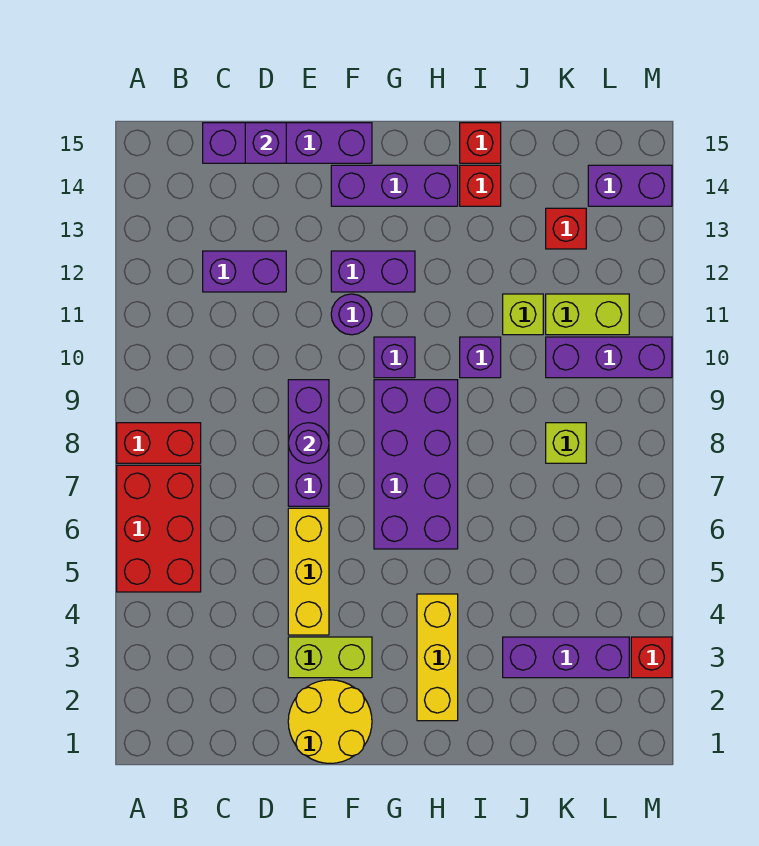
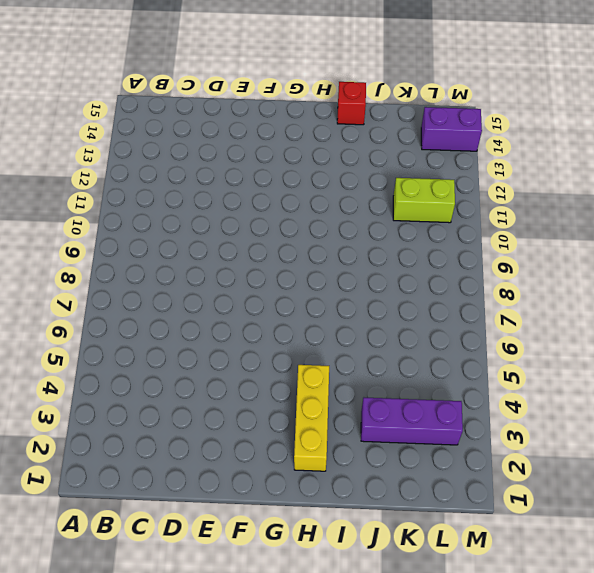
none -> red brick A5:B7 level 1
none -> red brick A8:B8 level 1
none -> purple brick C12:D12 level 1

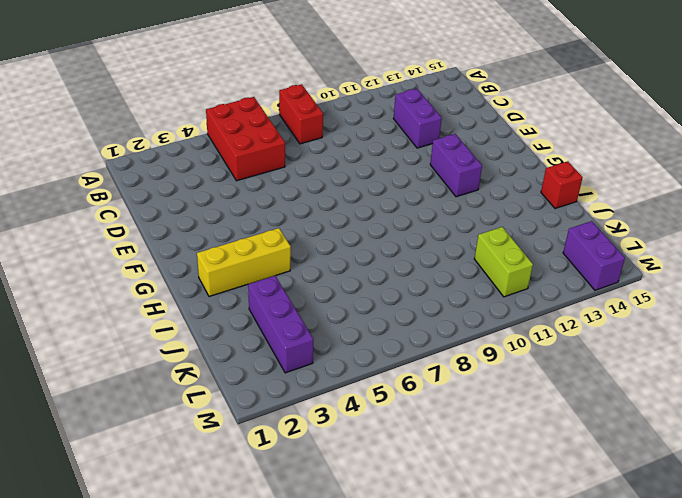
red brick A5:C6 level 1 -> red brick A5:B7 level 1
none -> purple brick C15:F15 level 1
none -> yellow round brick E1:F2 level 1
none -> lime brick E3:F3 level 1

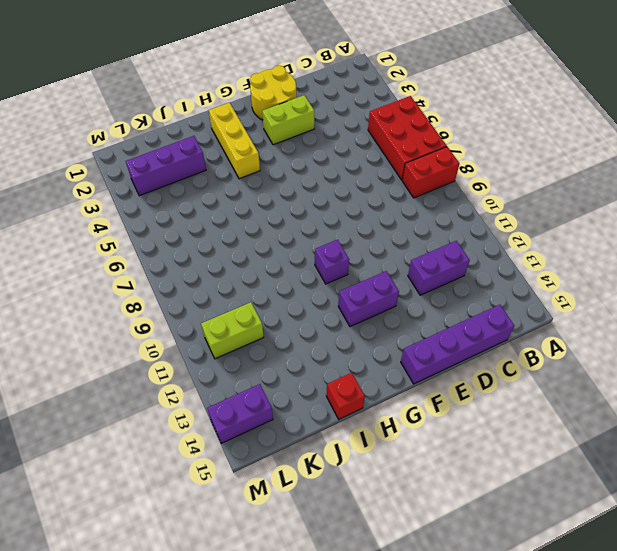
none -> yellow brick E4:E6 level 1
none -> purple brick E7:E9 level 1
none -> purple round brick F11 level 1

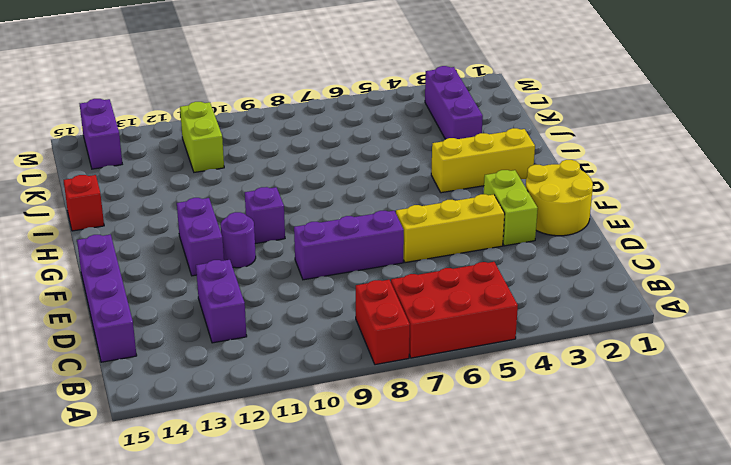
none -> purple brick F14:H14 level 1
none -> purple brick G6:H9 level 1
none -> purple brick I10 level 1

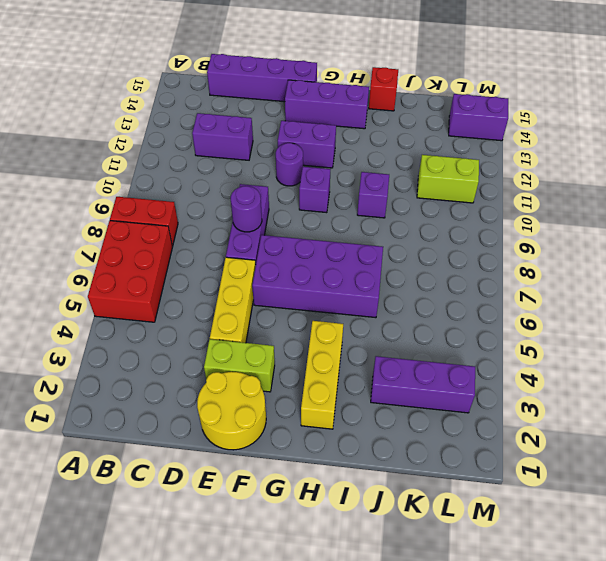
purple brick F6:I7 level 1 -> purple brick G6:H9 level 1
none -> red brick I14 level 1
none -> lime brick J11 level 1
none -> lime brick K8 level 1

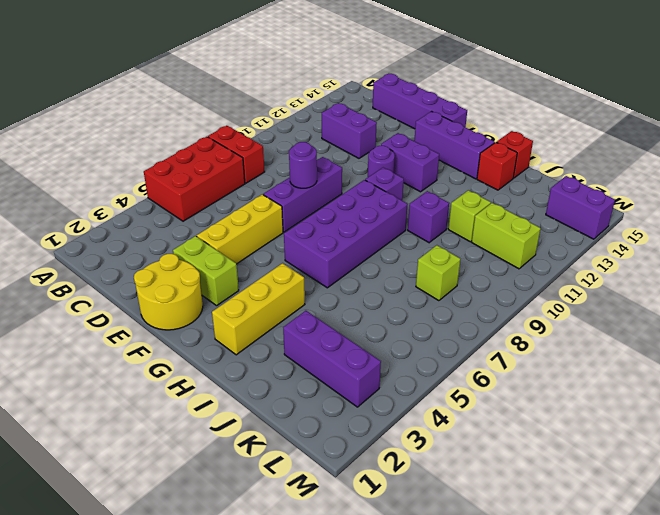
none -> purple brick K10:M10 level 1
none -> red brick K13 level 1
none -> red brick M3 level 1

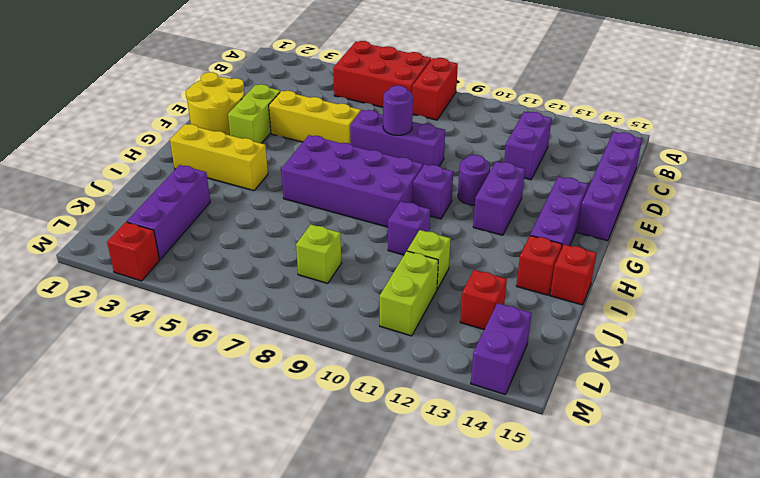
none -> purple brick K10:M10 level 1
none -> purple brick D15 level 2

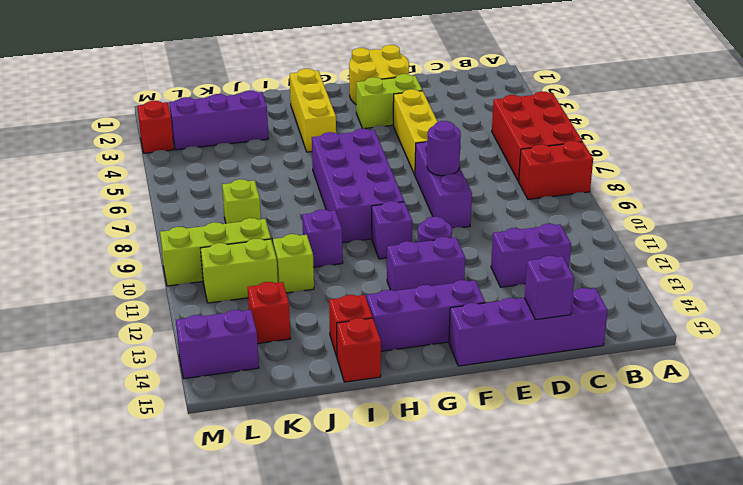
lime brick K10:M10 level 1 -> purple brick K10:M10 level 1

